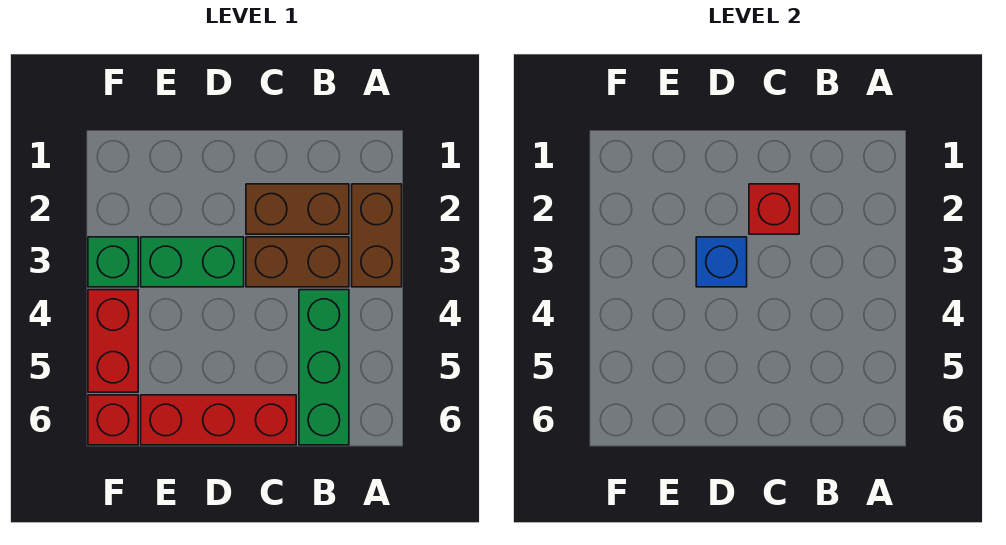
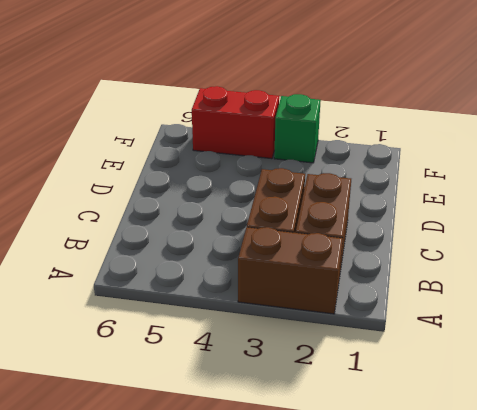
none -> green brick B4:B6 level 1
none -> red brick C6:E6 level 1

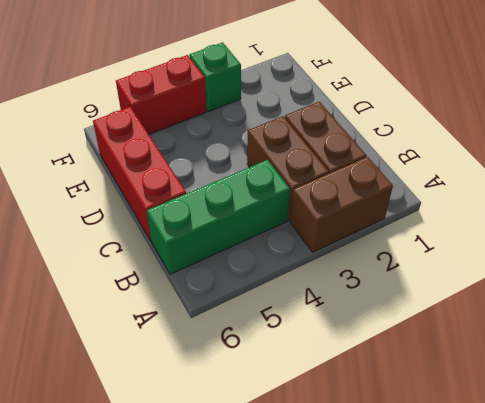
none -> green brick D3:E3 level 1
none -> red brick F6 level 1

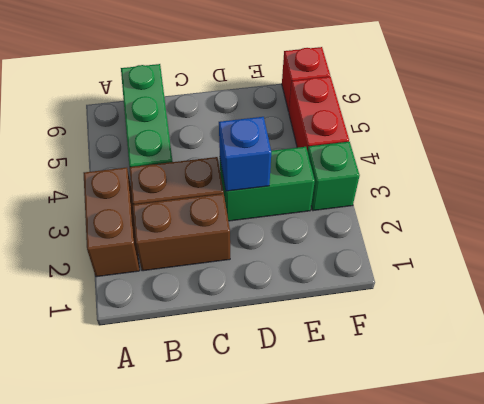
none -> red brick C6:E6 level 1
none -> red brick C2 level 2

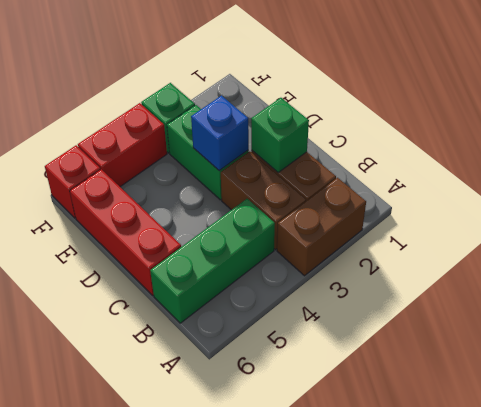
green brick C2 level 2 -> red brick C2 level 2

